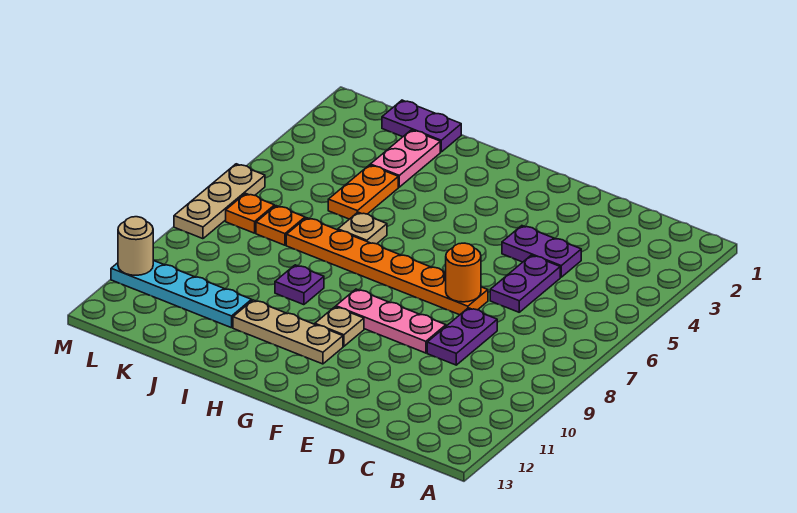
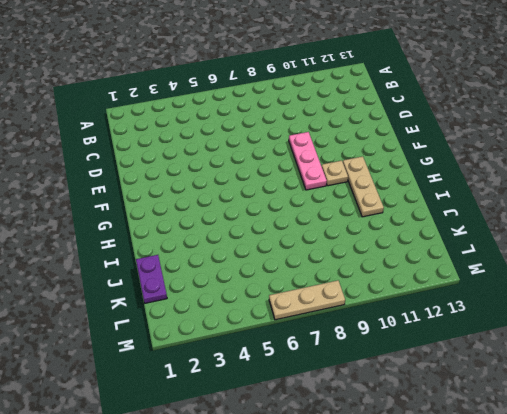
none -> purple plate D4:E4 level 1
none -> purple plate D5:D6 level 1
none -> purple plate D8:D9 level 1

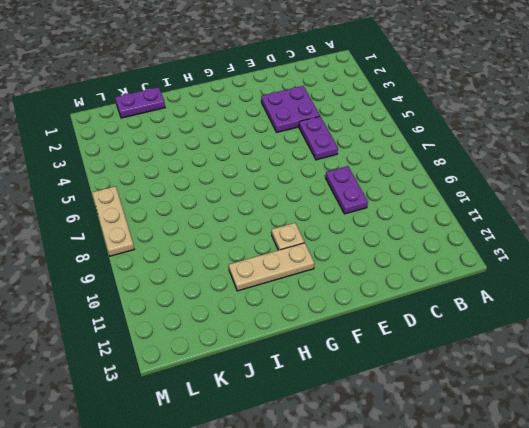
purple plate D3:E4 level 1 -> purple plate D4:E4 level 1
none -> orange plate E7:J7 level 1
none -> pink plate E9:G9 level 1
none -> tan plate I6 level 1

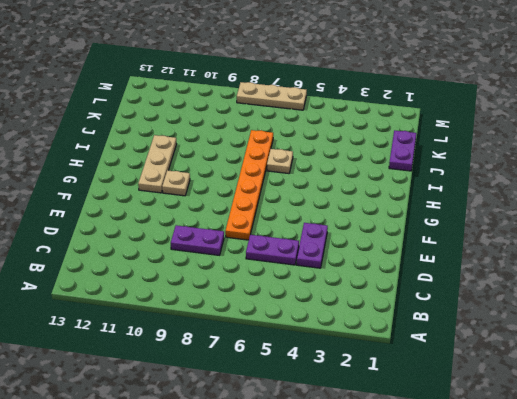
none -> pink plate E9:G9 level 1
none -> purple plate I9 level 1
none -> pink plate J2:J3 level 1

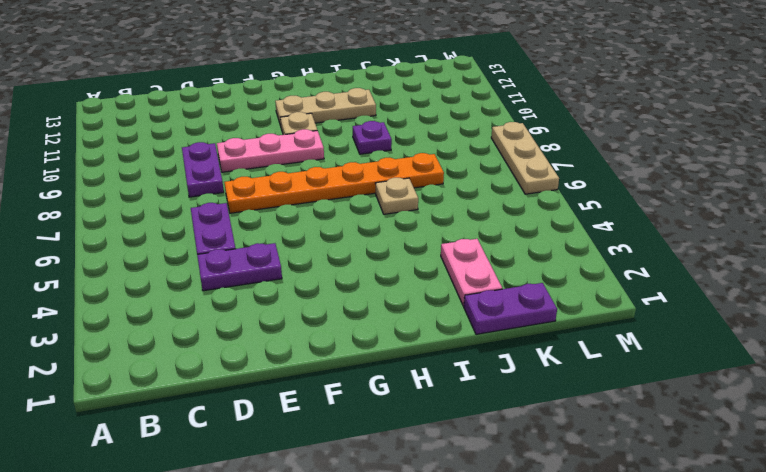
none -> orange plate J4:J5 level 1
none -> cyan plate J11:M11 level 1
none -> orange plate K7 level 1

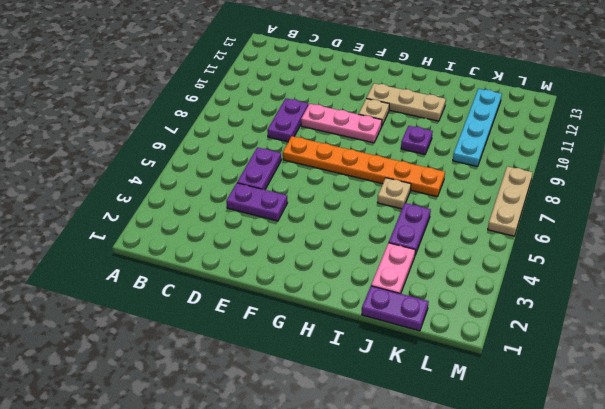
purple plate J4:J5 level 1 -> orange plate J4:J5 level 1
cyan plate K9:K12 level 1 -> cyan plate J11:M11 level 1
none -> orange plate K7 level 1
none -> orange plate L7 level 1
none -> orange round brick E7 level 2

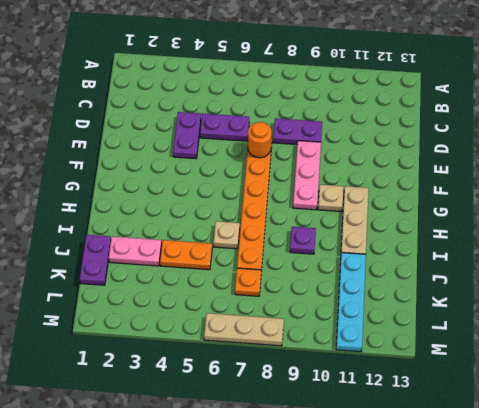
none -> orange plate L7 level 1
none -> tan round brick M11 level 2

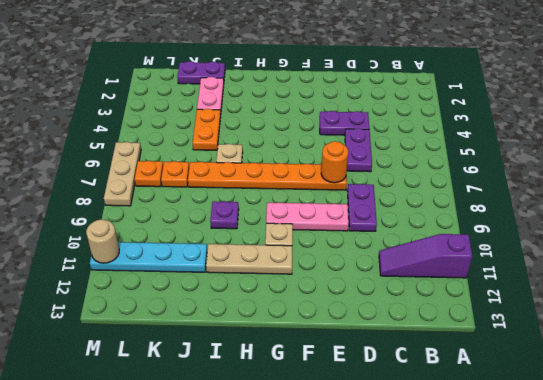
purple slope A11:C11 level 1 top A -> none

